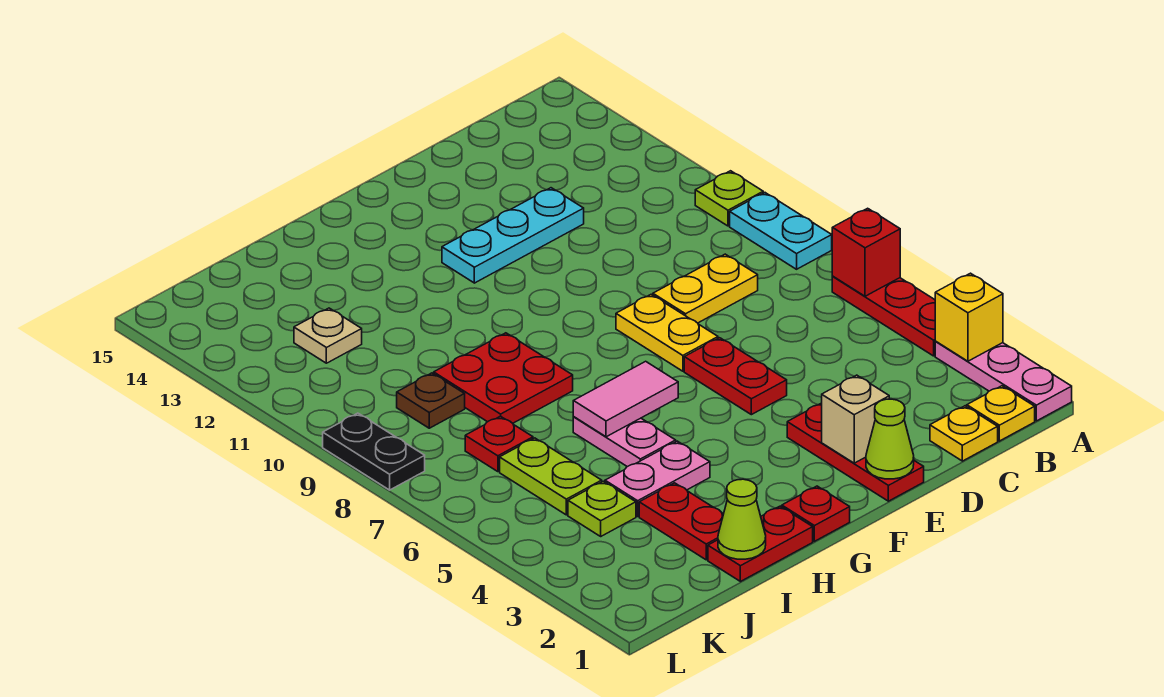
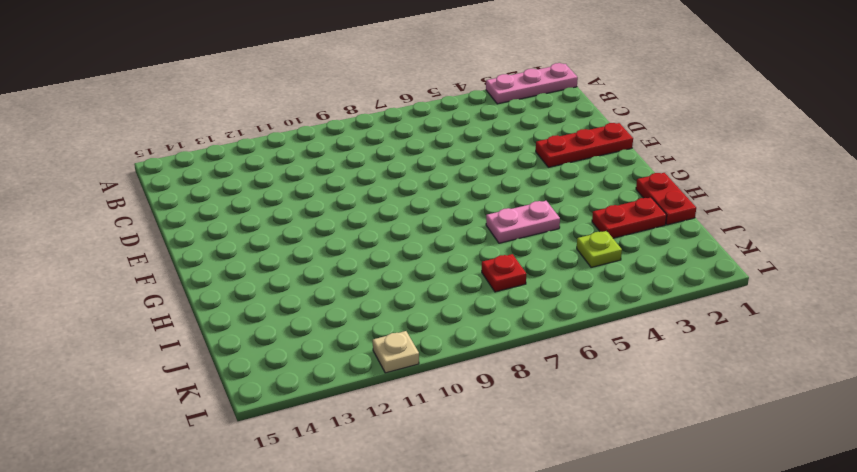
tan plate L11 level 1 -> tan plate J12 level 1
none -> red plate A4:A6 level 1
none -> cyan plate A8:A9 level 1
none -> lime plate A10 level 1

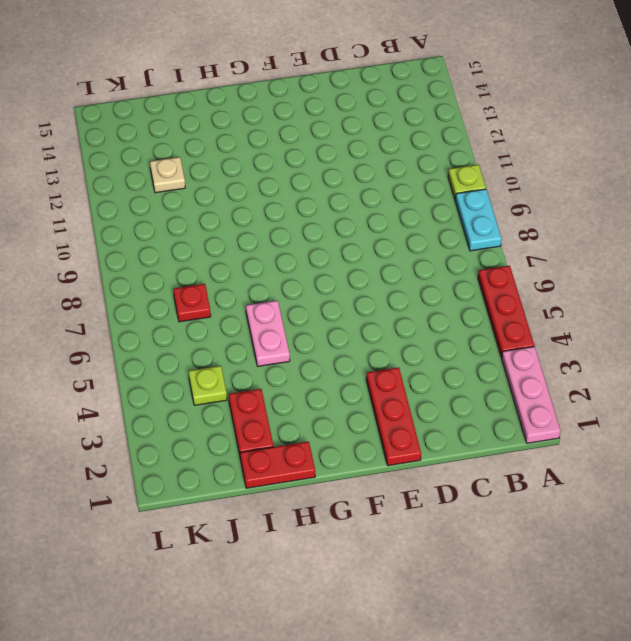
none -> yellow plate B1 level 1
none -> yellow plate C1 level 1
none -> yellow plate C8:D8 level 1

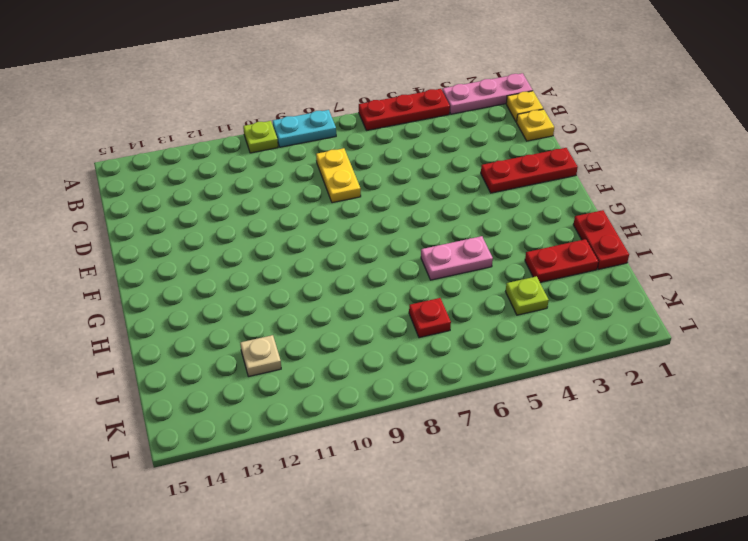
none -> cyan plate D12:F12 level 1
none -> red plate E5:E6 level 1
none -> yellow plate E7:E8 level 1

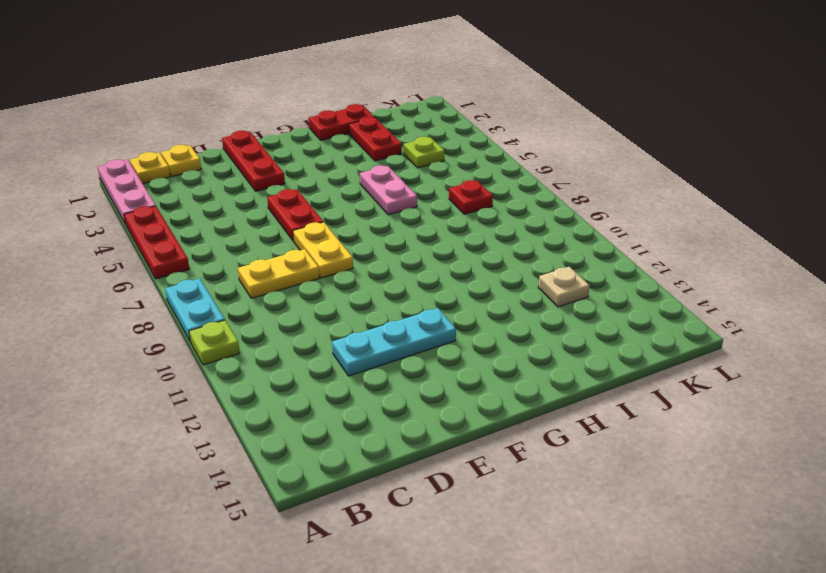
none -> red plate G1 level 1
none -> pink plate H4:I4 level 1
none -> red plate H8:I9 level 1

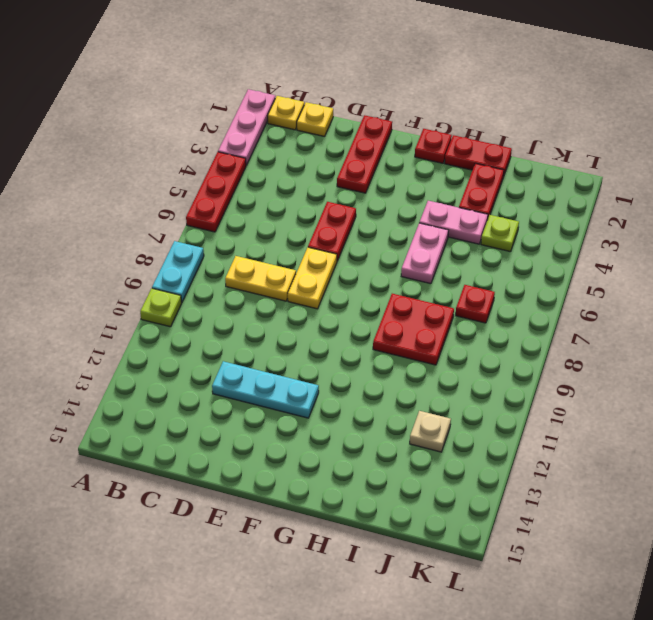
none -> lime plate J5:J6 level 1
none -> brown plate J9 level 1
none -> black plate L8:L9 level 1

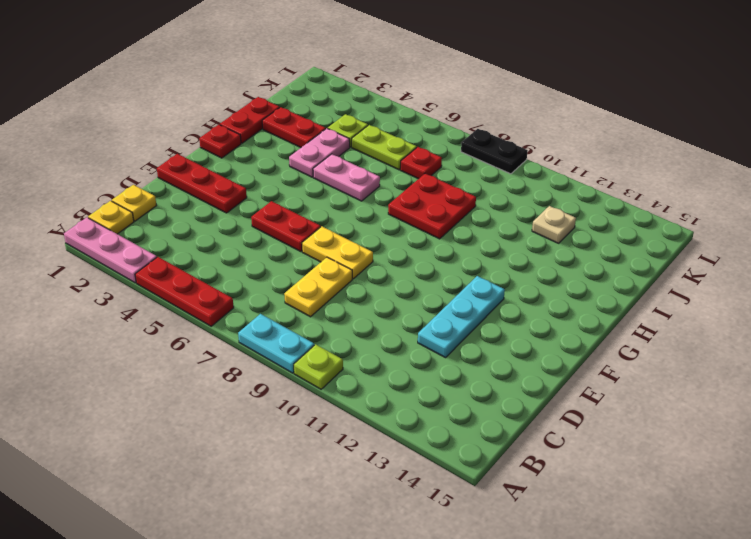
none -> brown plate J9 level 1
none -> yellow brick A3 level 2
none -> red brick A6 level 2

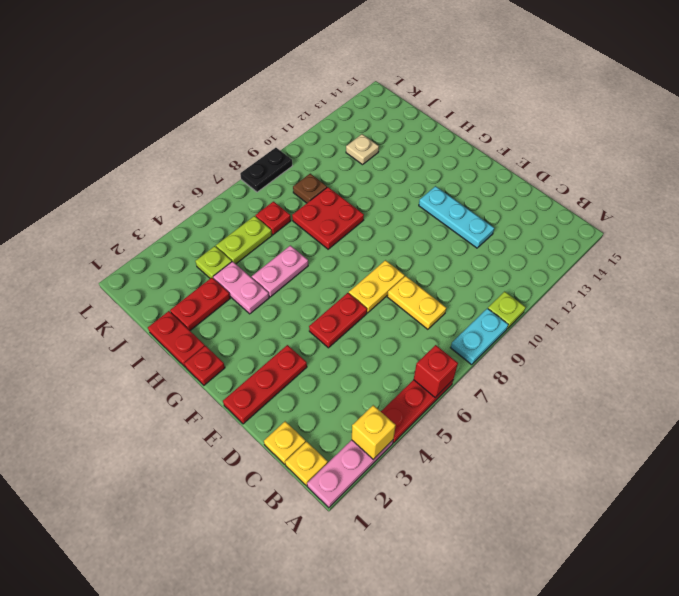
none -> lime cone E1 level 2
none -> tan brick E2 level 2
none -> pink tile G6:H6 level 2

